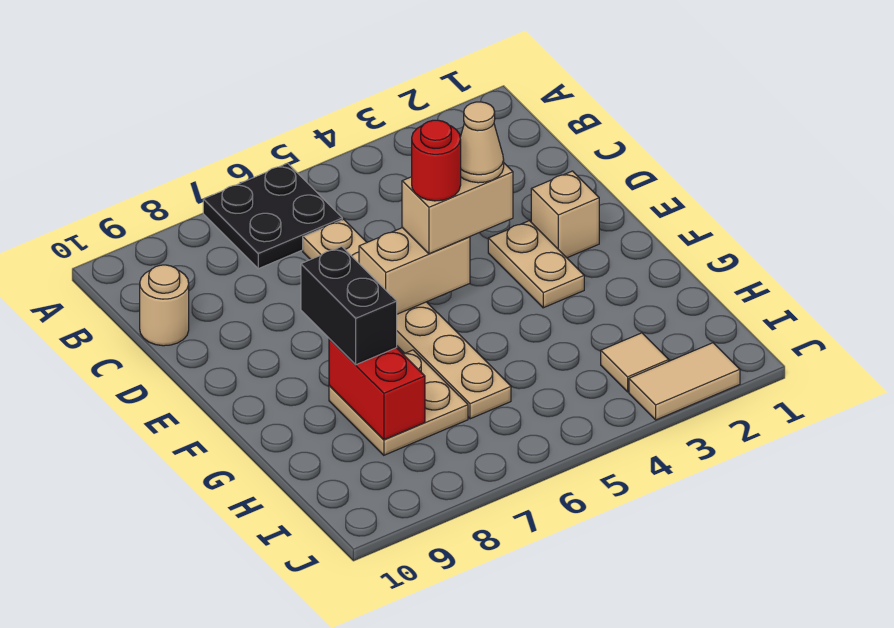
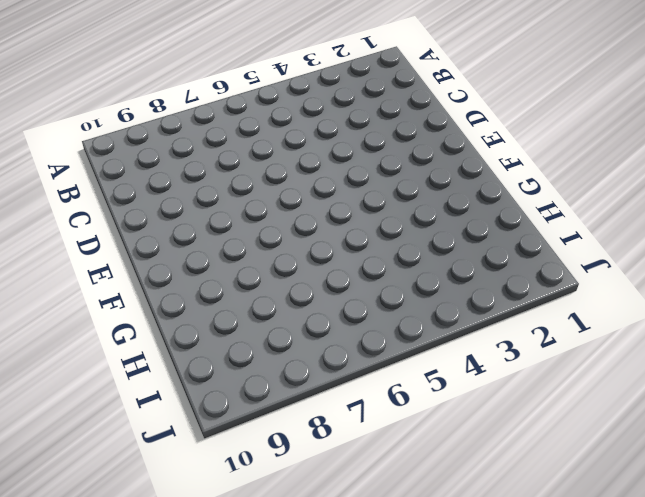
none -> black plate A6:B7 level 1
none -> tan plate C6:H6 level 1
none -> tan round brick C10 level 1

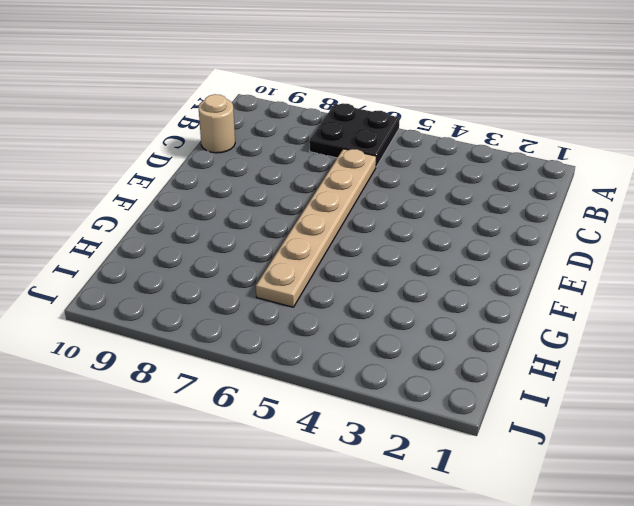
none -> tan brick E2 level 1
none -> tan plate E3:F3 level 1
none -> tan plate G7:H8 level 1

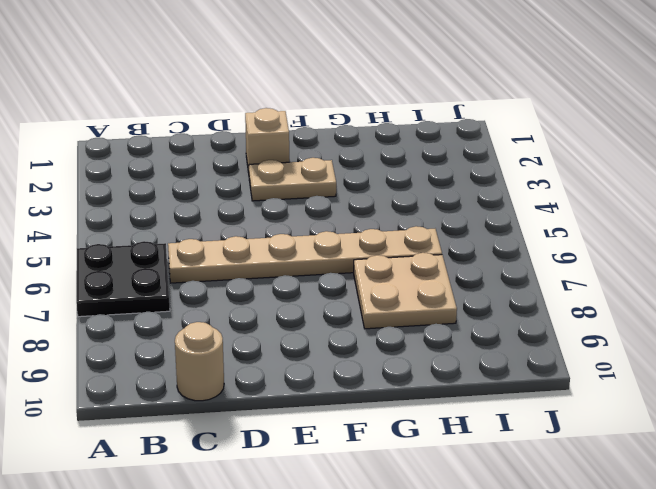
none -> tan tile I3 level 1
none -> tan tile J2:J3 level 1
none -> tan brick E5:E6 level 2

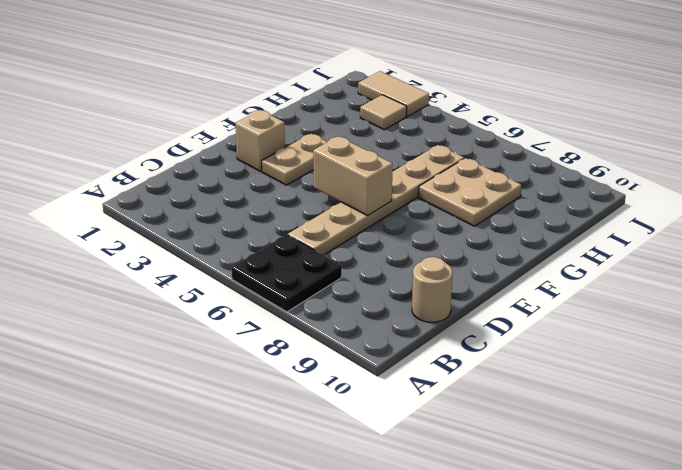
none -> red brick G8:H8 level 2
none -> tan brick E4:E5 level 3
none -> black brick F8:G8 level 3

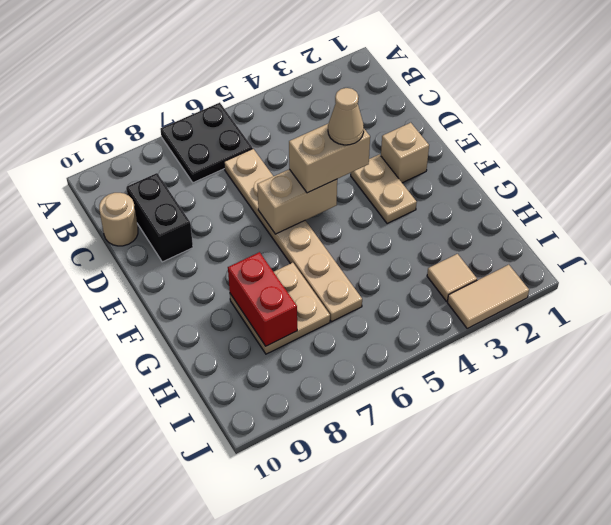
black brick C9:D9 level 1 -> black brick F8:G8 level 3
none -> red round brick E5 level 4

